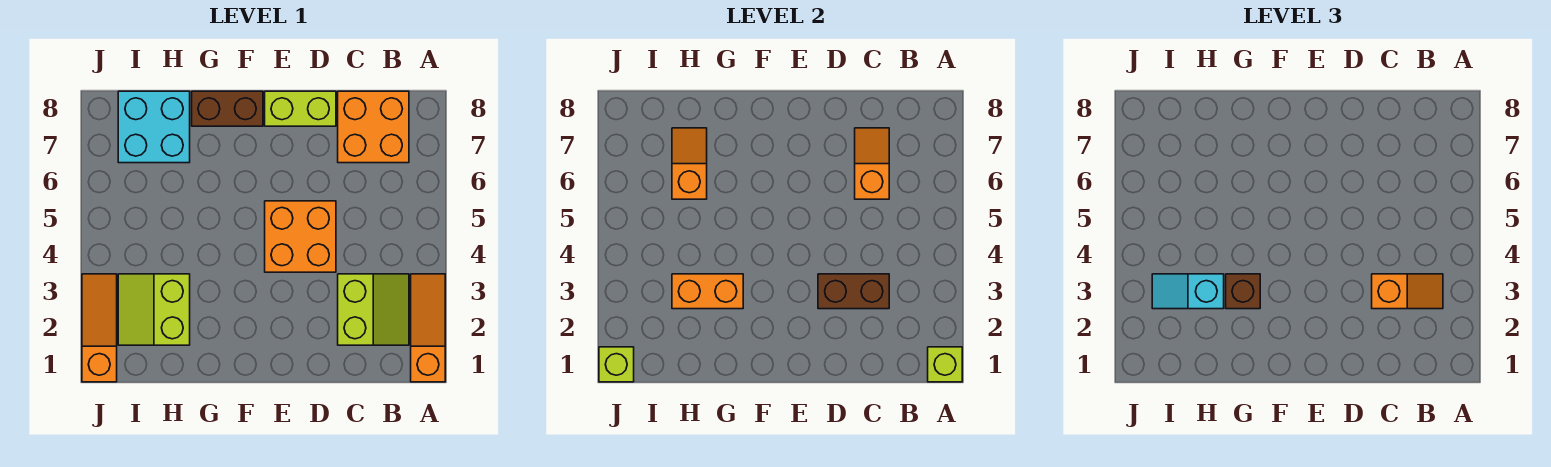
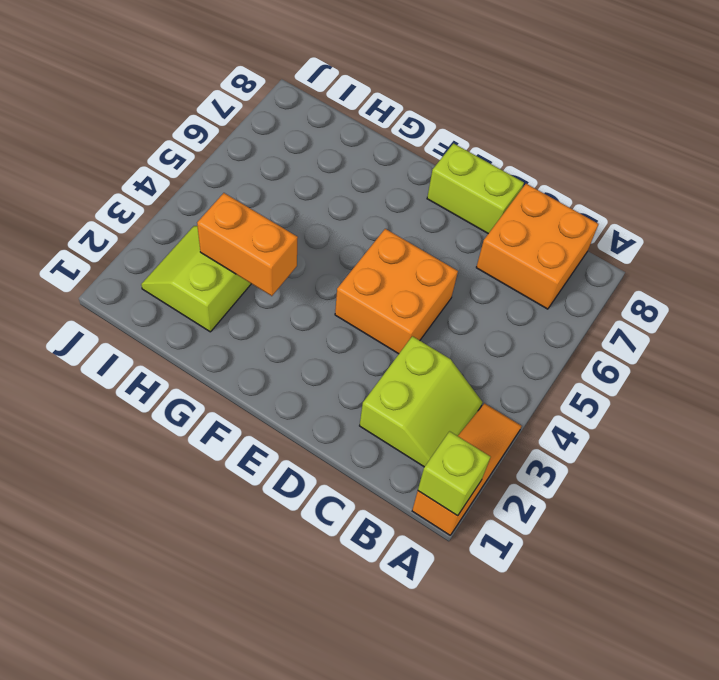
none -> brown brick F8:G8 level 1
none -> cyan brick H7:I8 level 1
none -> orange slope J1:J3 level 1 top 1

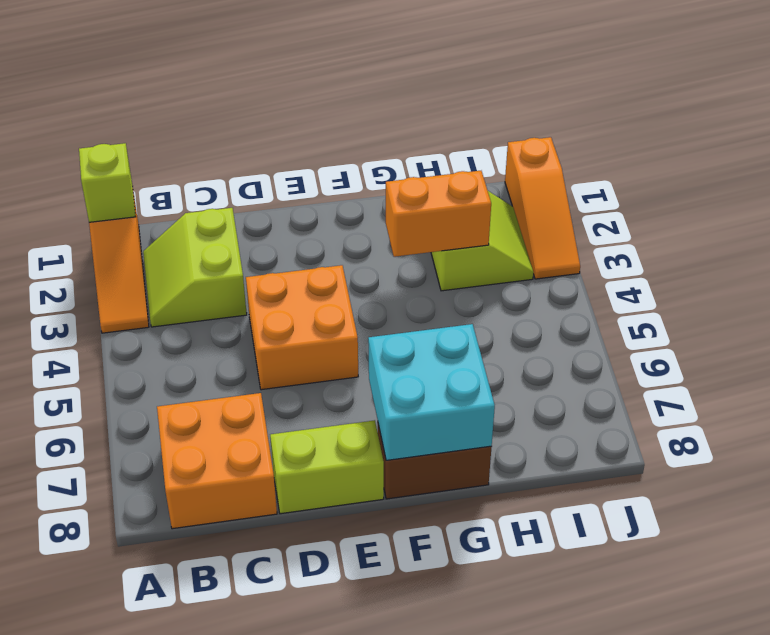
cyan brick F7:G8 level 2 -> cyan brick H7:I8 level 1
none -> brown brick C3:D3 level 2
none -> orange slope C6:C7 level 2 top 6
none -> orange slope H6:H7 level 2 top 6

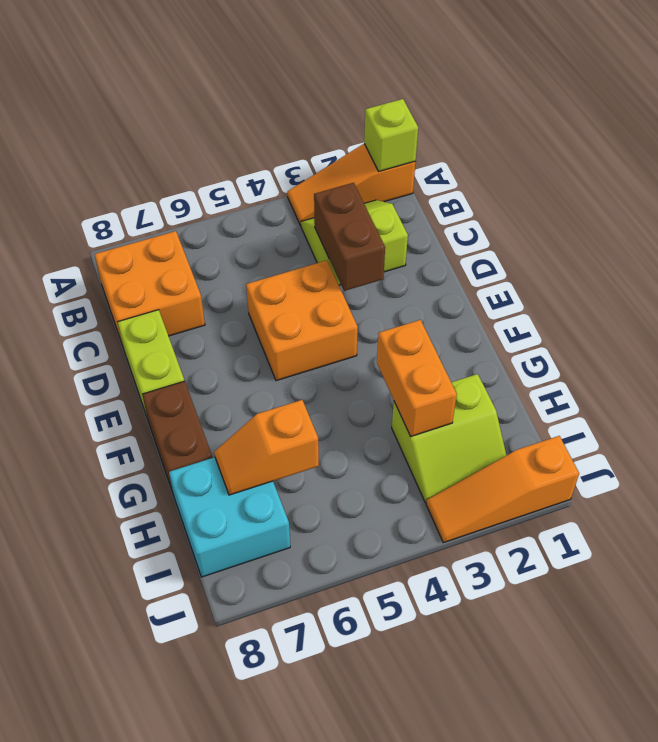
none -> orange slope C6:C7 level 2 top 6
none -> lime brick J1 level 2
none -> orange slope B3:C3 level 3 top C

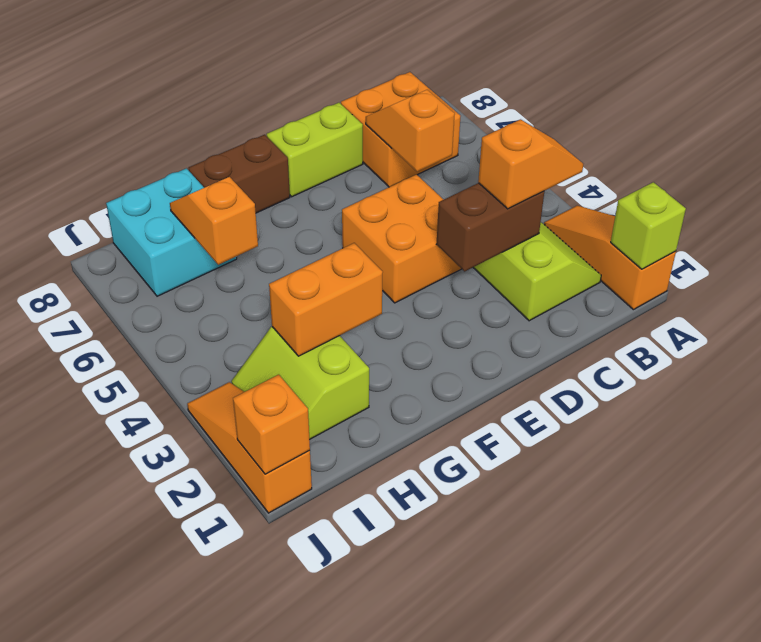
orange brick J1 level 2 -> lime brick J1 level 2
none -> brown brick G3 level 3
none -> cyan slope H3:I3 level 3 top H

